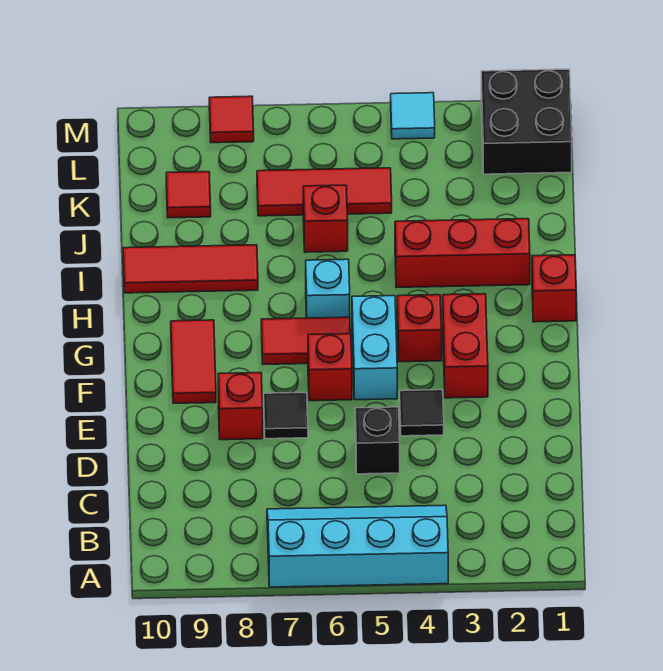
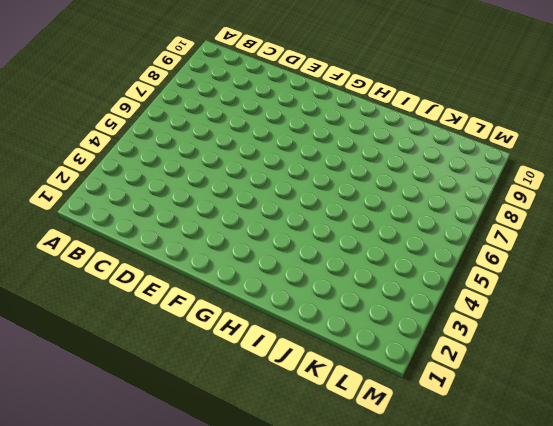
none -> cyan slope A4:B7 level 1 top A
none -> black brick D5 level 1
none -> black tile E4 level 1

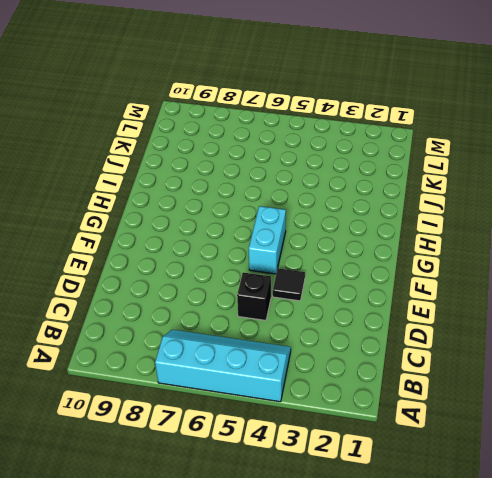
none -> black tile E7 level 1
none -> red brick E8 level 1
none -> red brick F3:G3 level 1

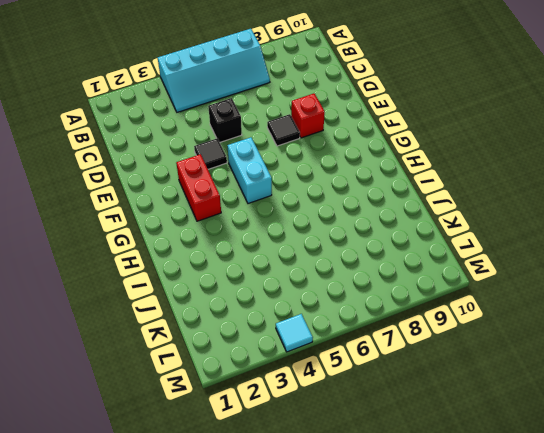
none -> red brick F6 level 1
none -> red tile F9:G9 level 1
none -> red brick G4 level 1

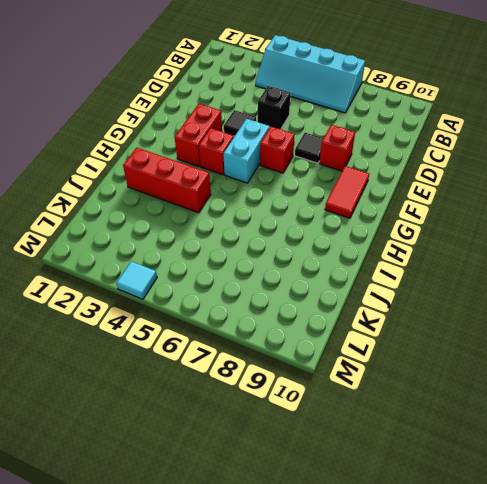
none -> red tile G6:G7 level 1
none -> red brick H1 level 1
none -> cyan brick H6 level 1

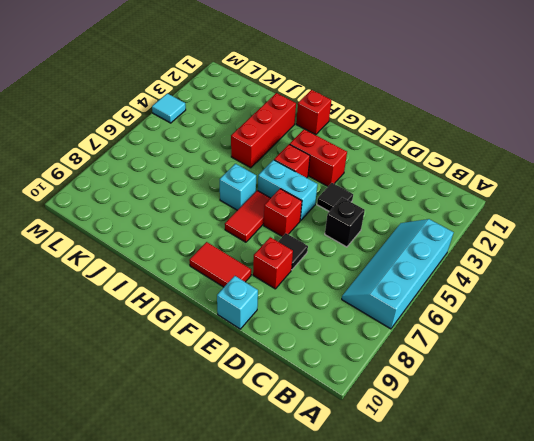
cyan brick E10 level 1 -> none
none -> red tile I8:I10 level 1
none -> red brick J6 level 1
none -> red tile K5:K7 level 1

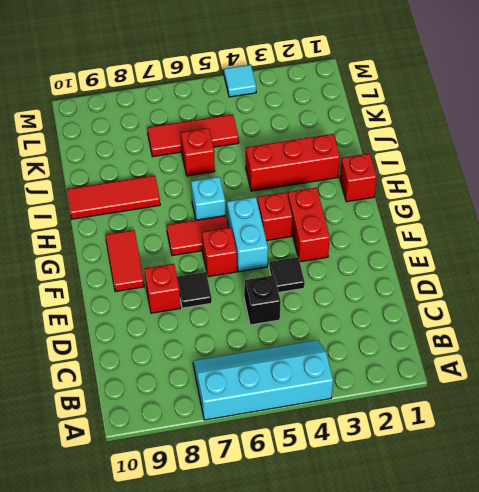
none -> red tile K9 level 1
none -> black brick L1:M2 level 1
none -> red tile M8 level 1

